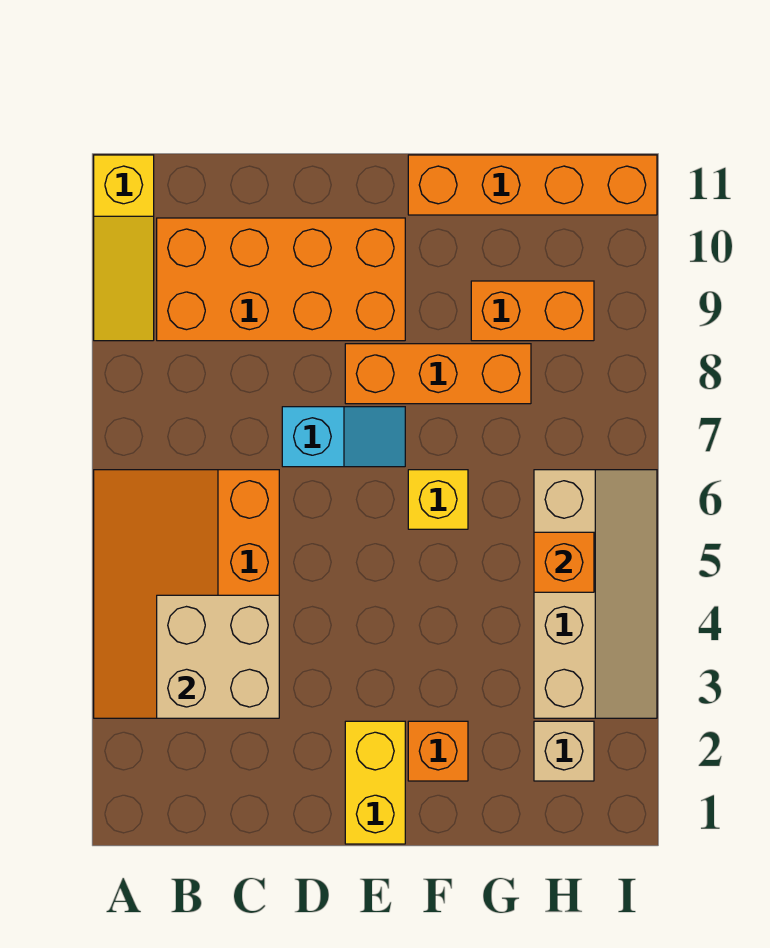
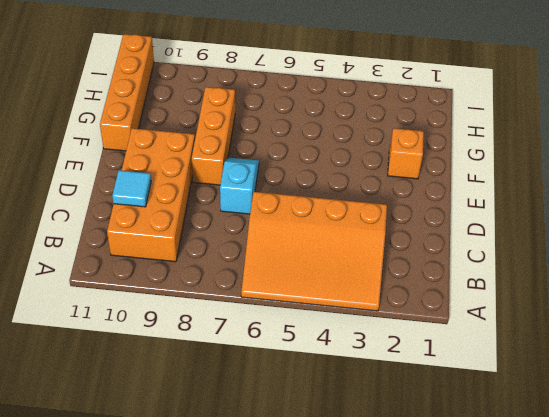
cyan tile C10 level 2 -> none
none -> yellow slope A9:A11 level 1 top 11
none -> yellow brick E1:E2 level 1
none -> yellow brick F6 level 1

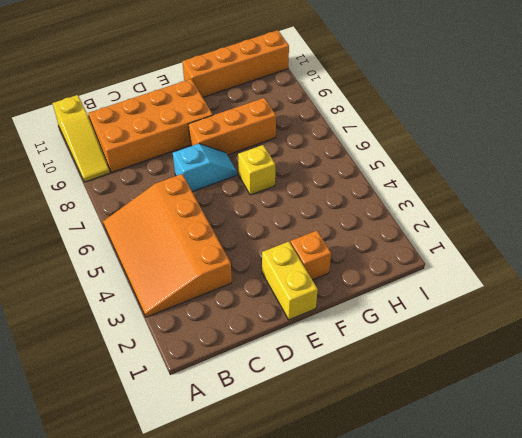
none -> orange brick G9:H9 level 1
none -> tan brick H2 level 1
none -> tan slope H3:I6 level 1 top H

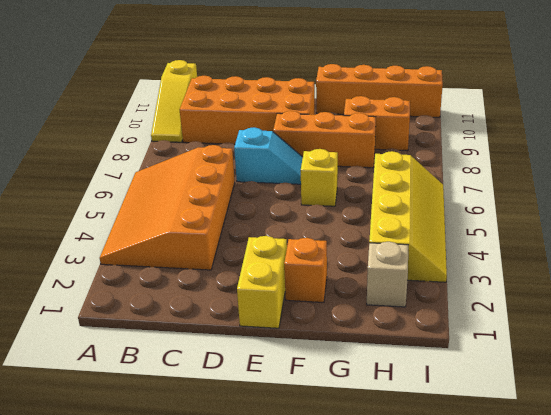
yellow slope H3:I6 level 1 top H -> tan slope H3:I6 level 1 top H
none -> tan brick B3:C4 level 2
none -> orange brick H5 level 2

